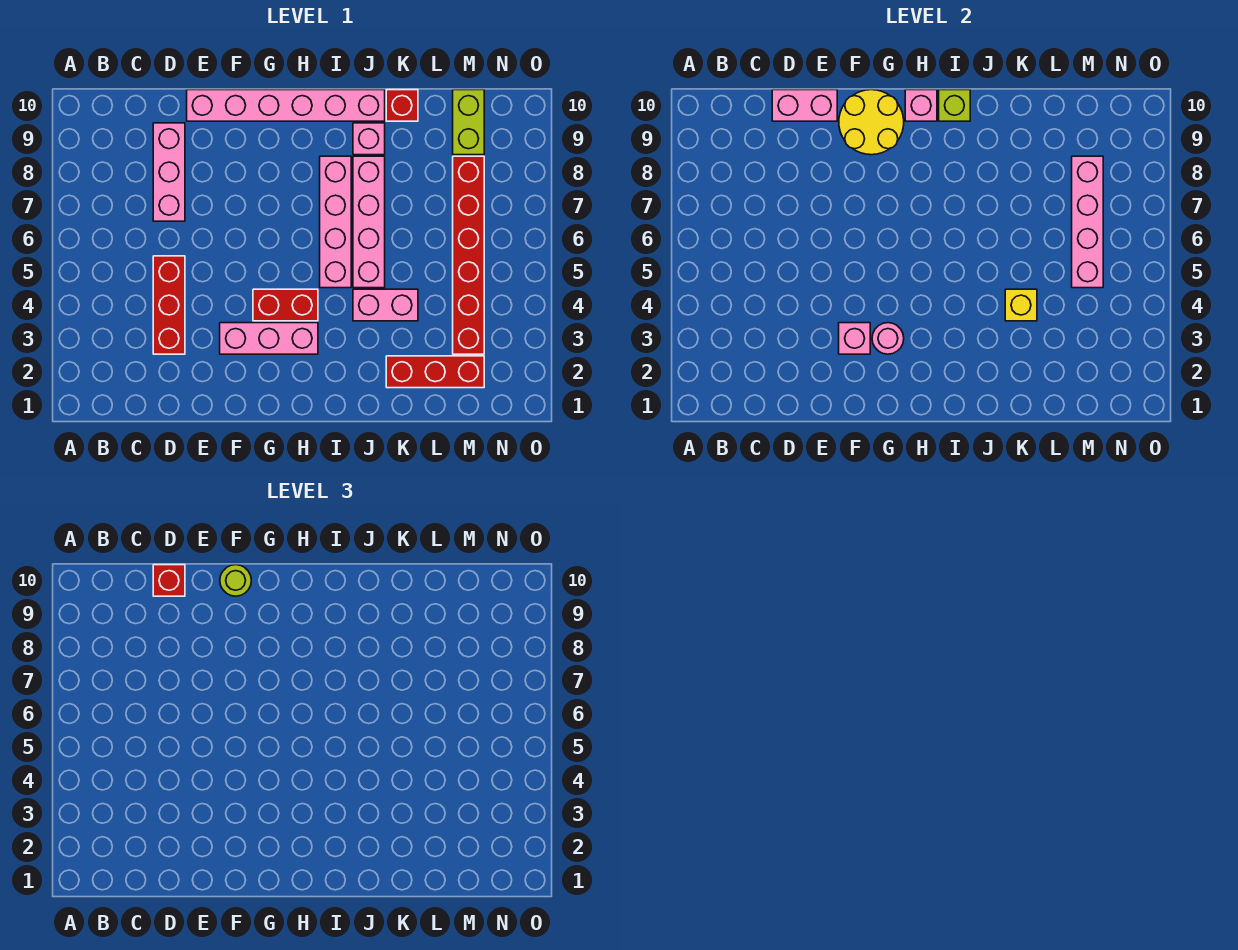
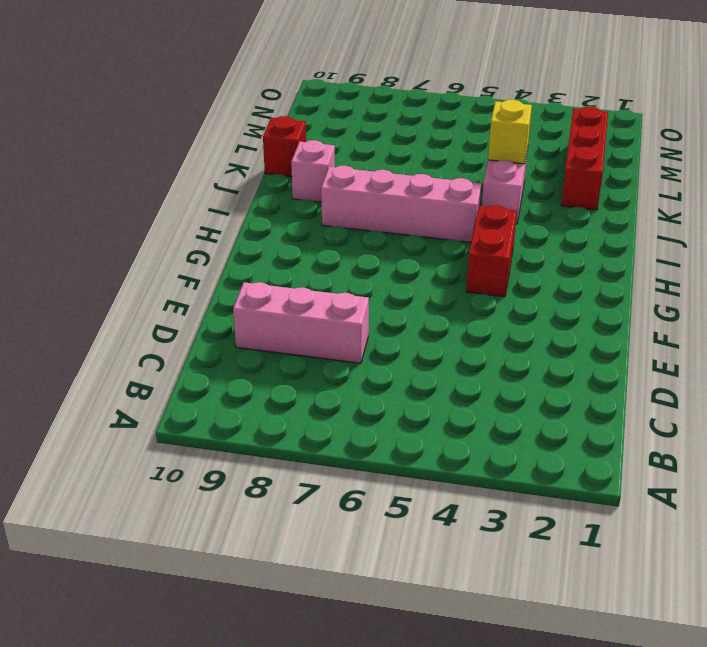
none -> red brick D3:D5 level 1
none -> pink brick E10:J10 level 1
none -> pink brick F3:H3 level 1

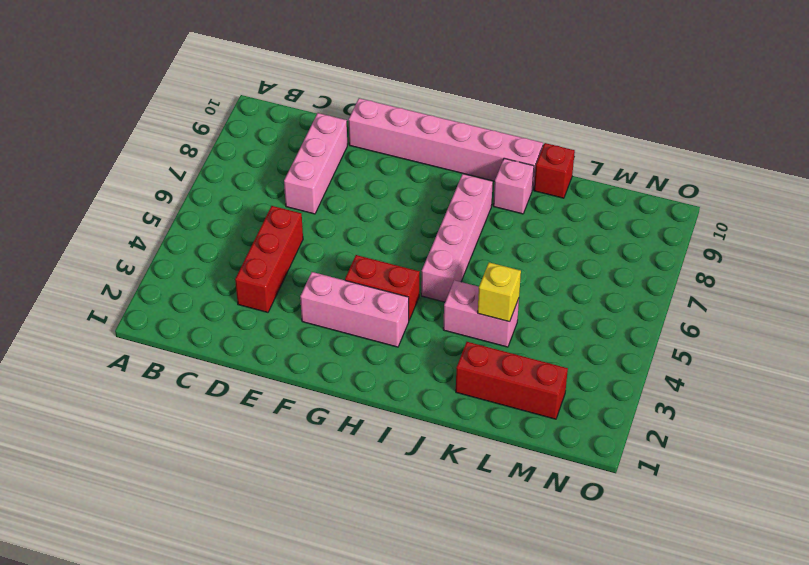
none -> pink brick J5:J8 level 1
none -> red brick M3:M8 level 1
none -> lime brick M9:M10 level 1

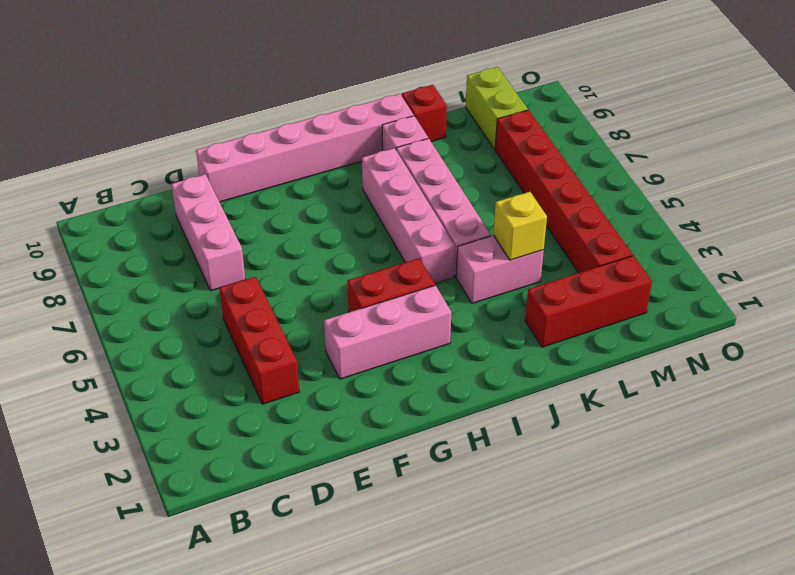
none -> pink brick D10:E10 level 2
none -> pink brick F3 level 2
none -> yellow round brick F9:G10 level 2

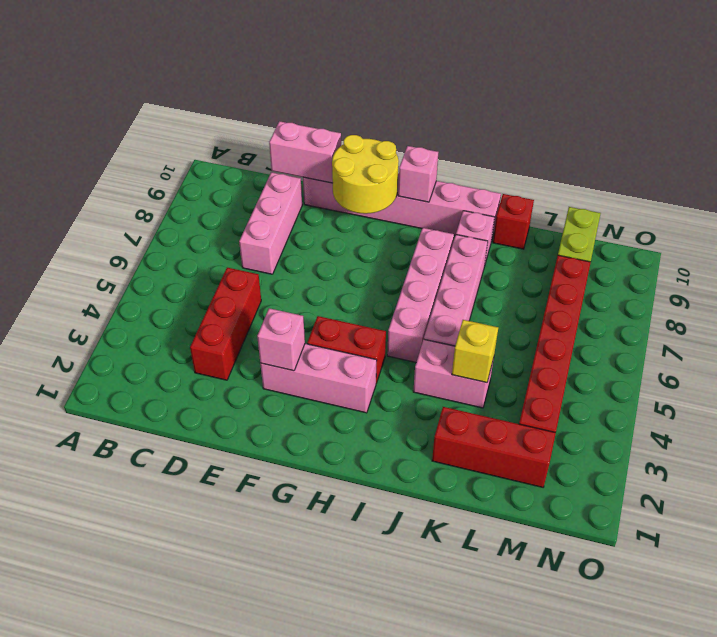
none -> pink round brick G3 level 2
none -> lime brick I10 level 2
none -> pink brick M5:M8 level 2

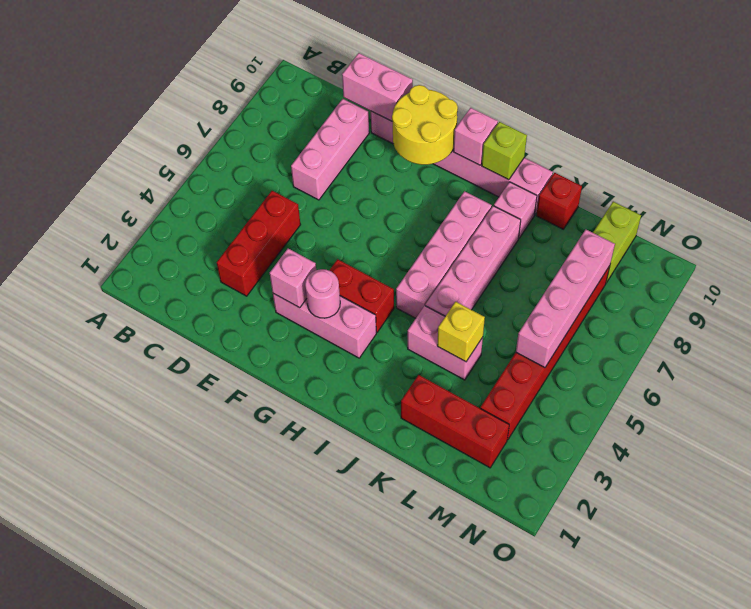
none -> red brick D10 level 3
none -> lime round brick F10 level 3

